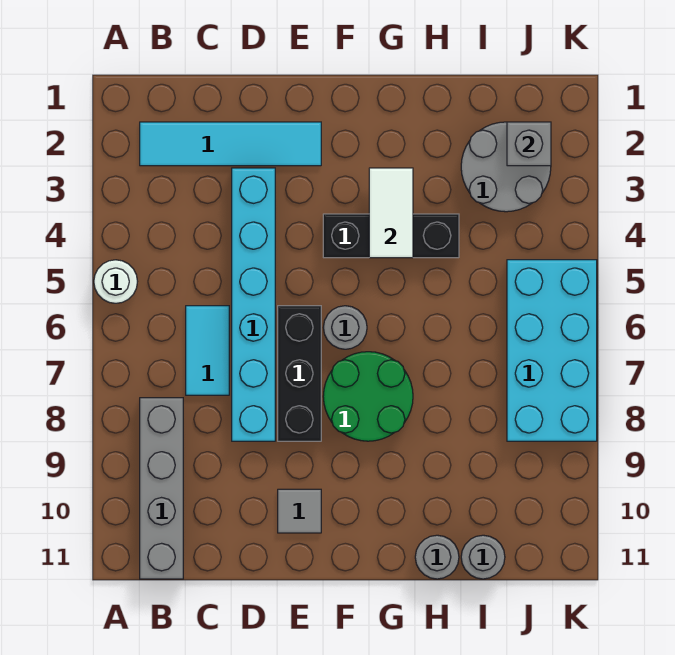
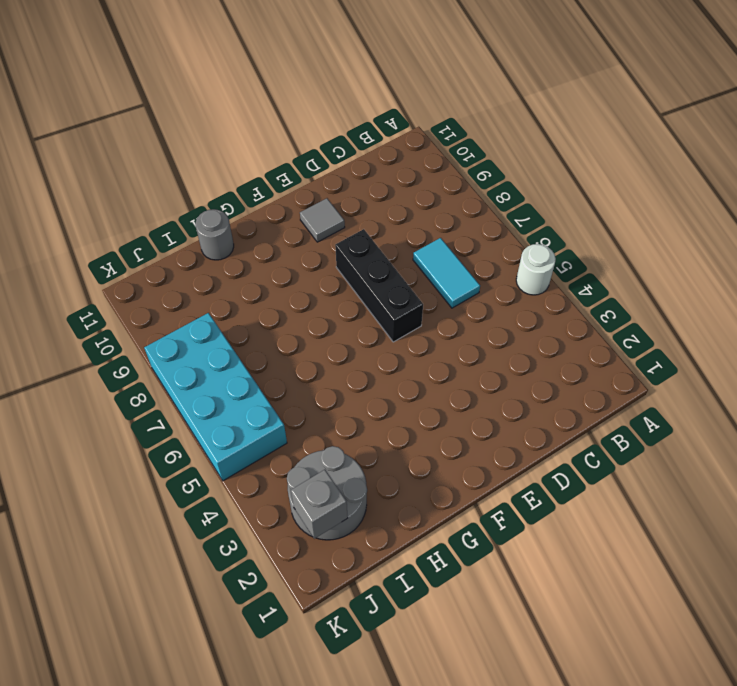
none -> cyan tile B2:E2 level 1
none -> grey brick B8:B11 level 1
none -> cyan brick D3:D8 level 1

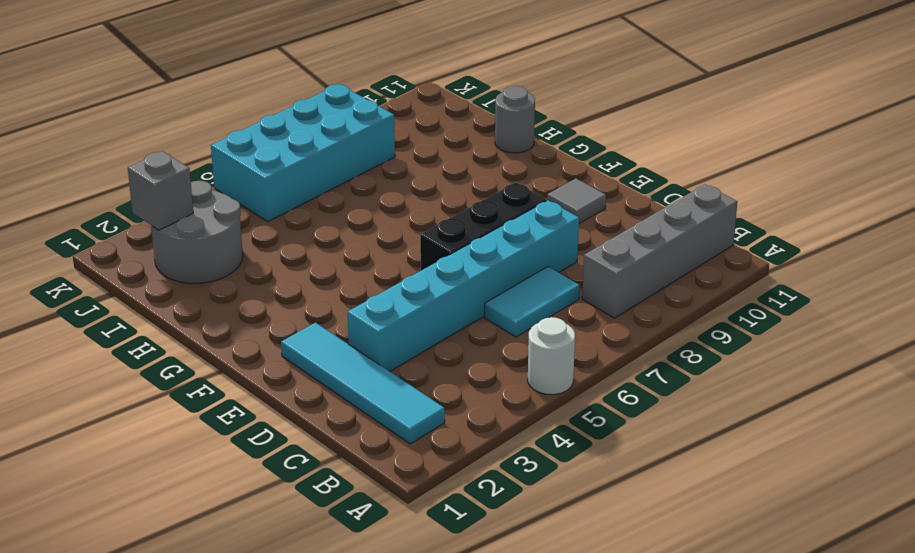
none -> black brick F4:H4 level 1
none -> grey round brick F6 level 1
none -> green round brick F7:G8 level 1

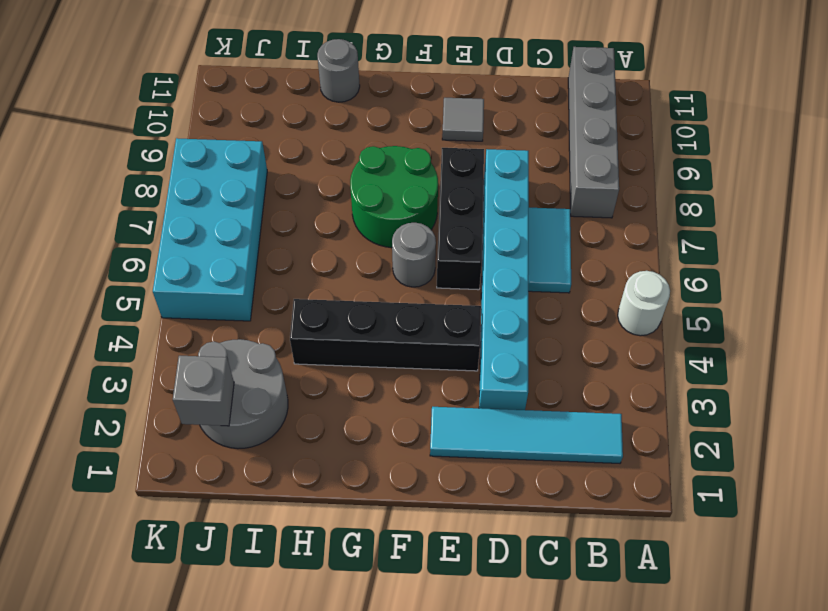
black brick E4:H4 level 1 -> black brick F4:H4 level 1
none -> grey round brick I11 level 1
none -> white tile G3:G4 level 2

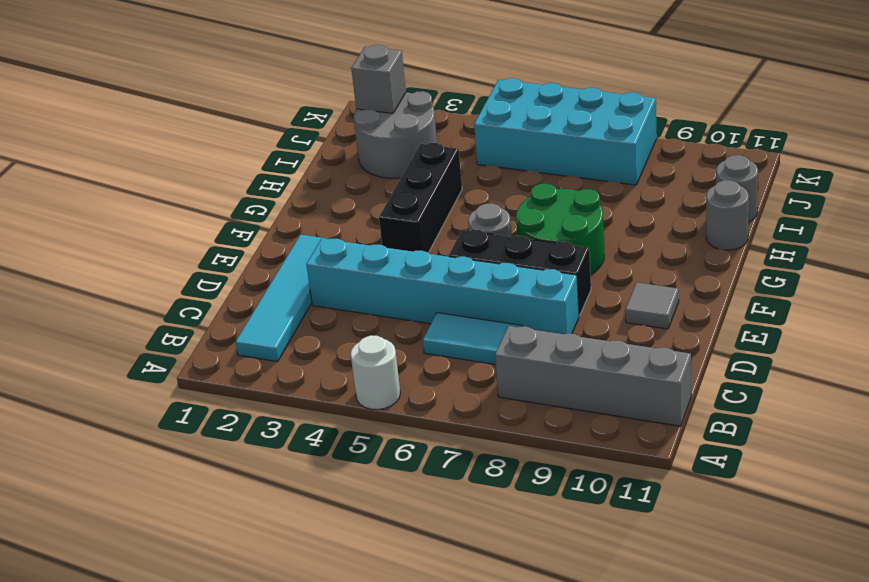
none -> white tile G3:G4 level 2

